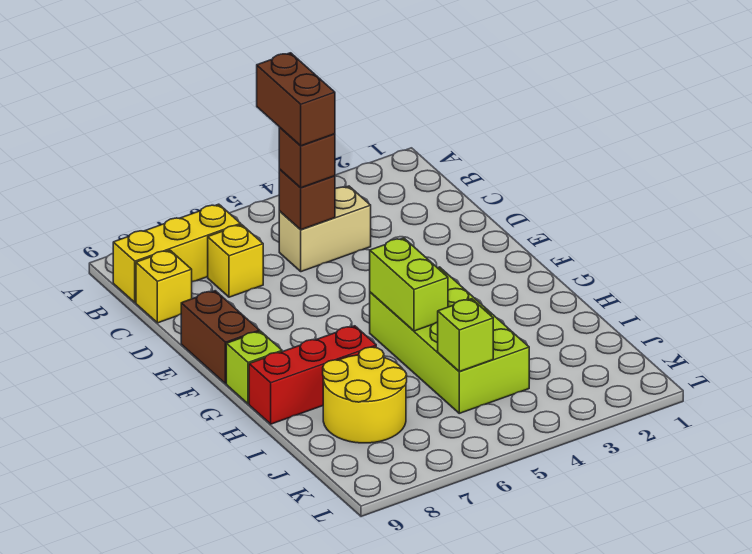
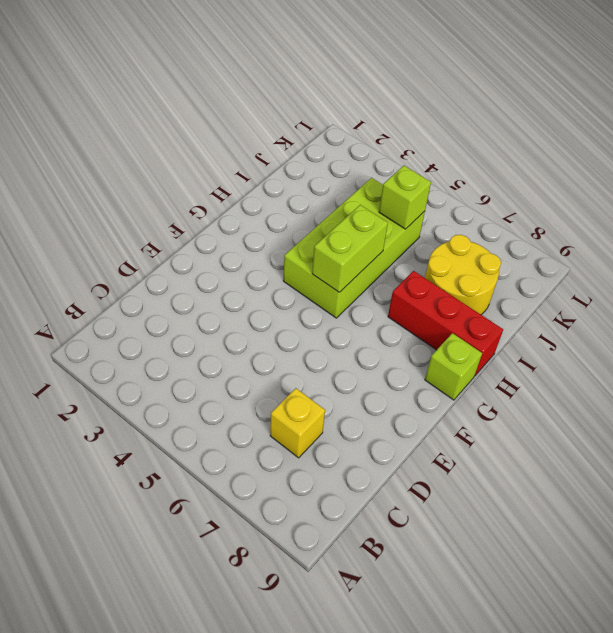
none -> yellow brick B7:B9 level 1
none -> tan brick C4:C5 level 1
none -> yellow brick C9 level 1

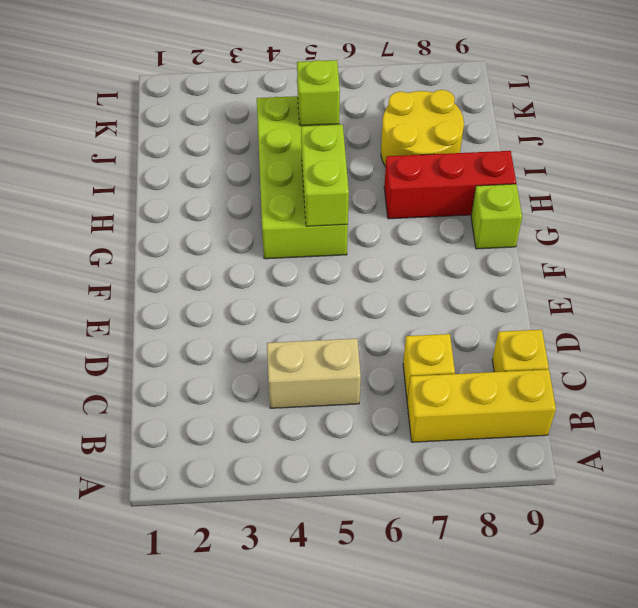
none -> brown brick E9:F9 level 1
none -> brown brick C5 level 2
none -> brown brick C5 level 3

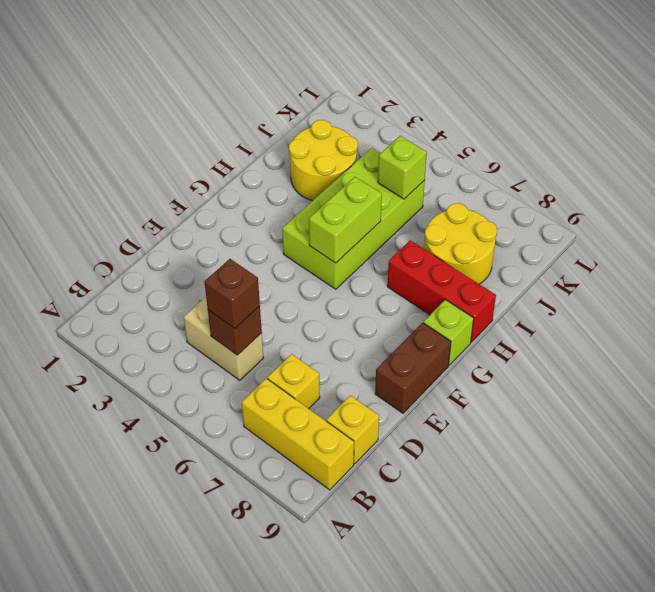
yellow round brick I2:J3 level 1 -> none
none -> brown brick B5:C5 level 4

